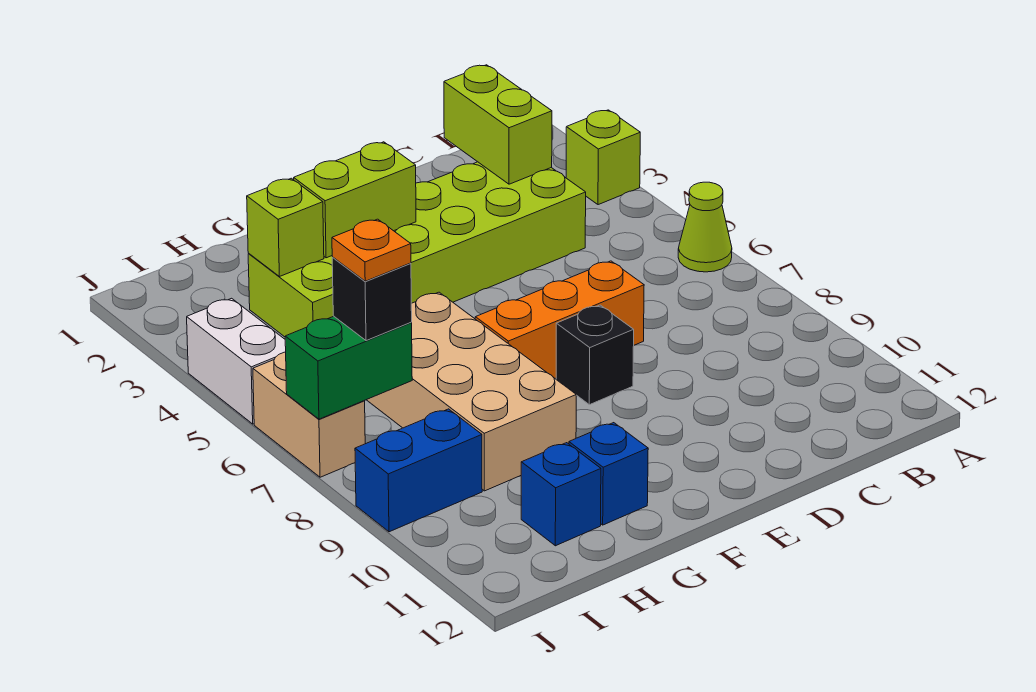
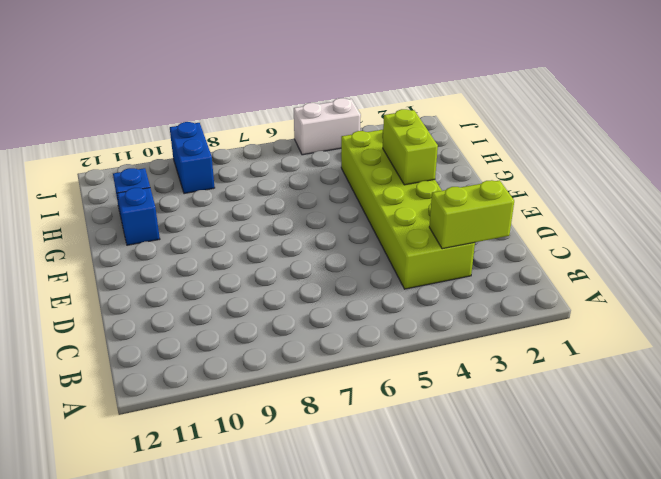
none -> lime brick A3 level 1
none -> lime cone A6 level 1
none -> orange brick D7:F7 level 1

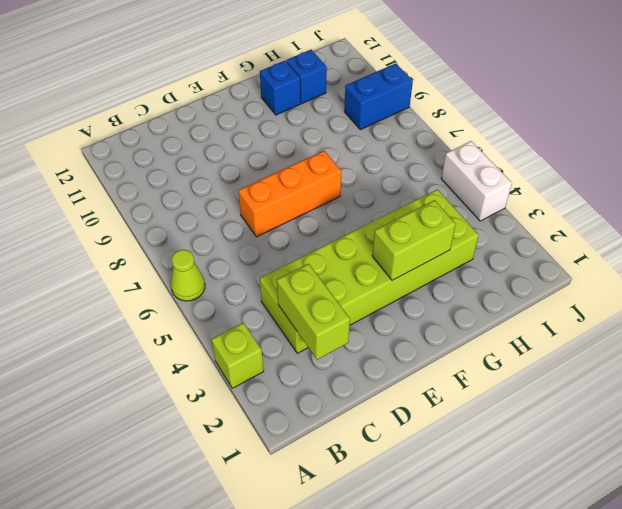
none -> black brick E8 level 1
none -> tan brick G6:H9 level 1
none -> tan brick J6:J7 level 1

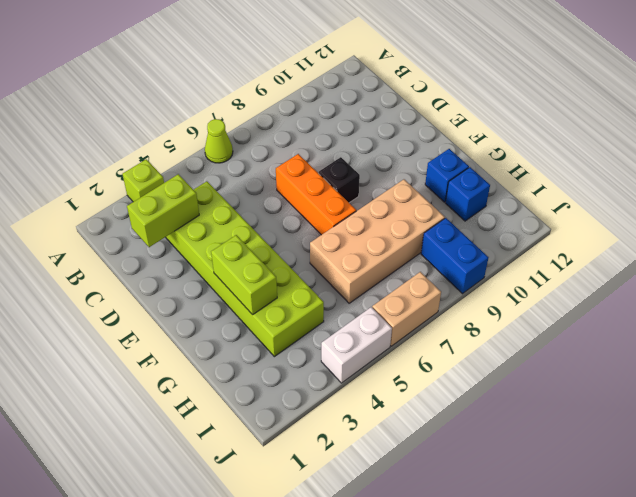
none -> lime brick H3 level 2
none -> green brick I7:J7 level 2
none -> black brick I7 level 3

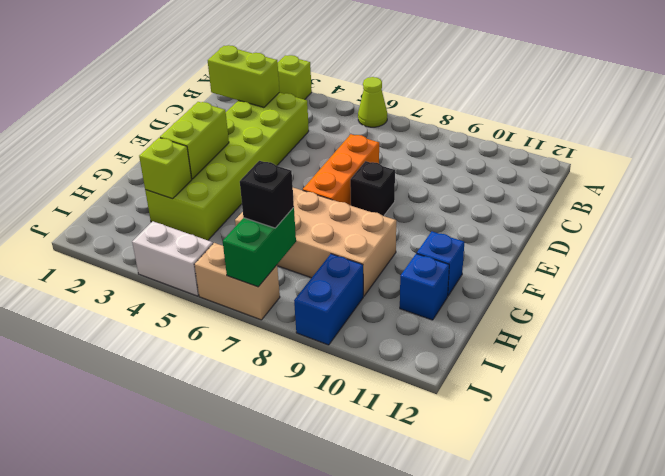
none -> orange plate I7 level 4

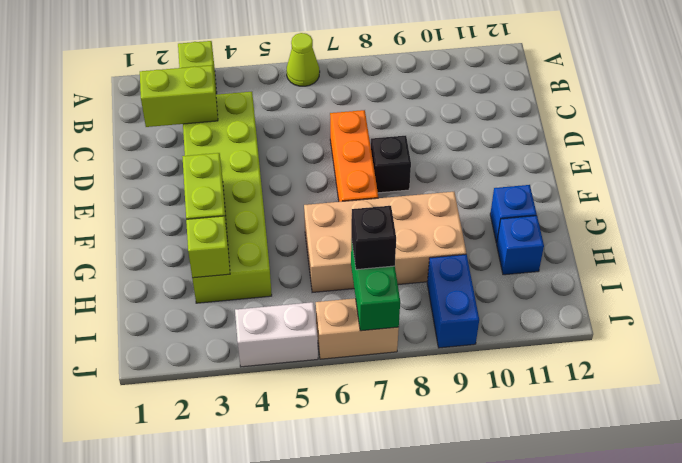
none -> orange plate I7 level 4

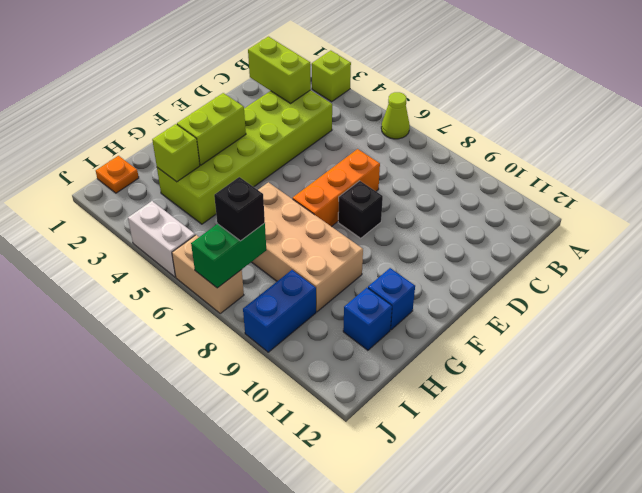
orange plate I1 level 1 -> orange plate I7 level 4

